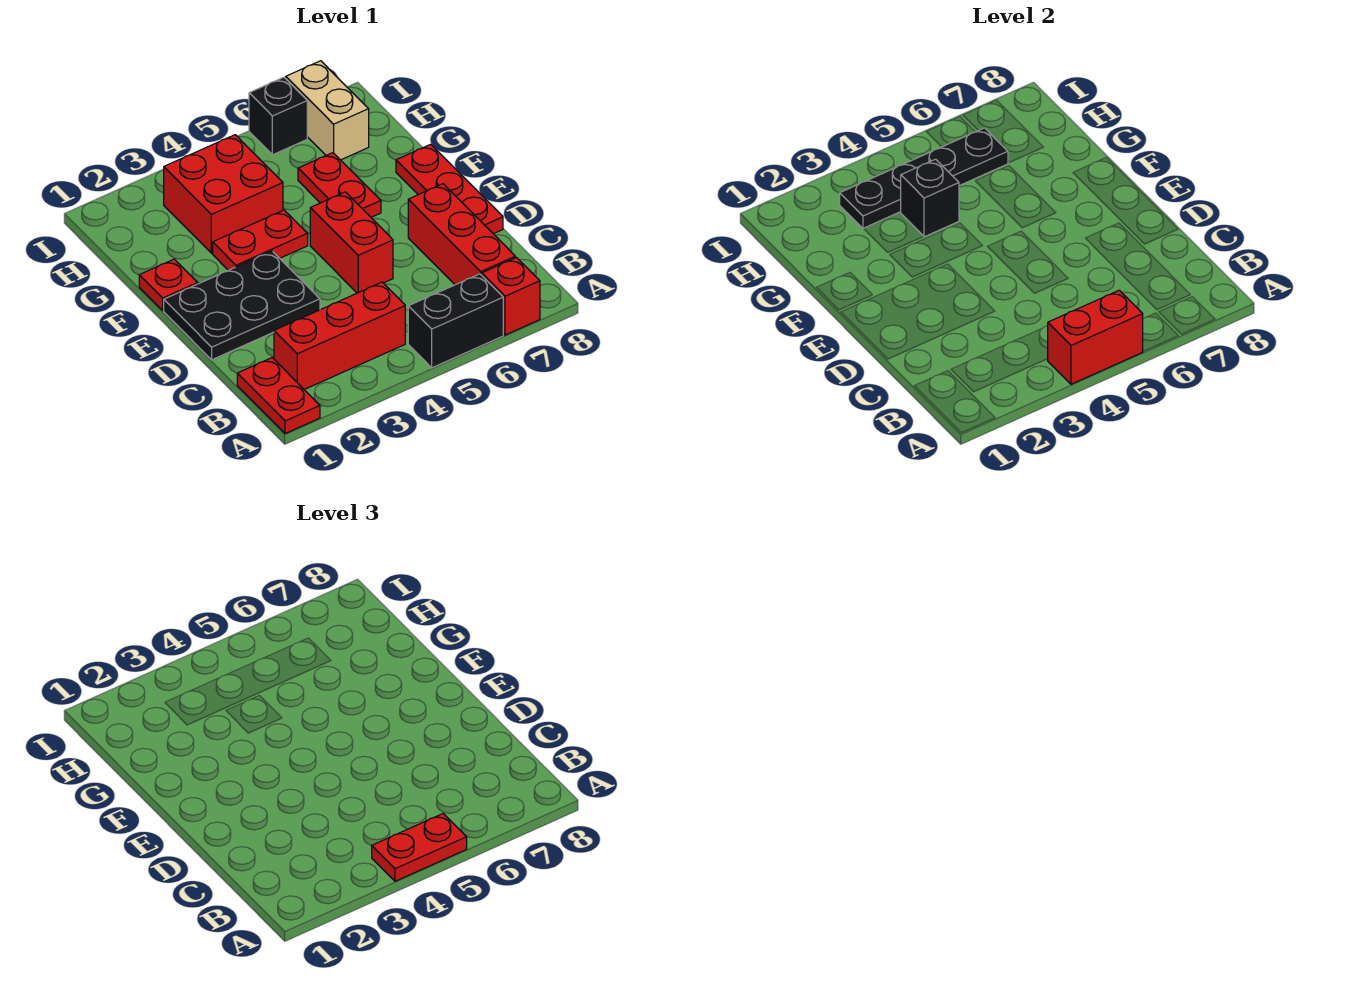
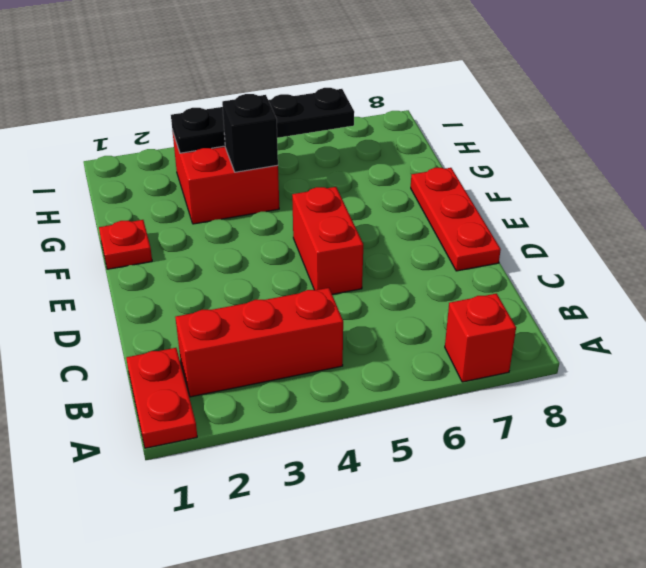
none -> black brick A5:A6 level 1
none -> red brick B7:D7 level 1
none -> black plate D1:E3 level 1

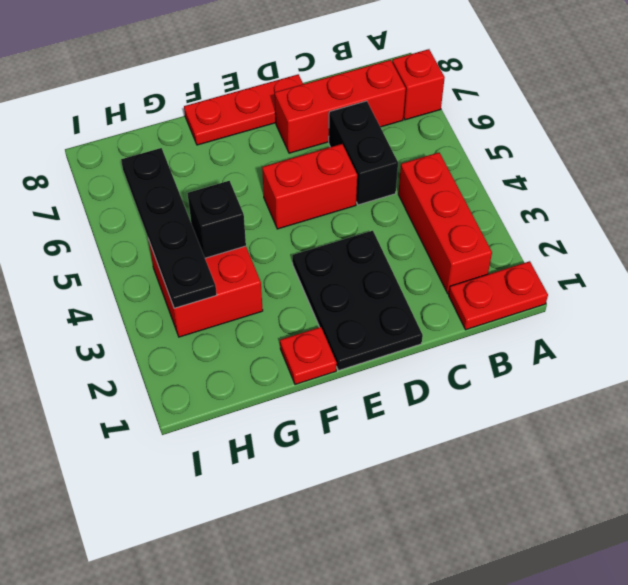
black brick C5:C6 level 1 -> black brick A5:A6 level 1
none -> red plate F3:F4 level 1
none -> red plate F6:G6 level 1
none -> tan brick H7:I7 level 1

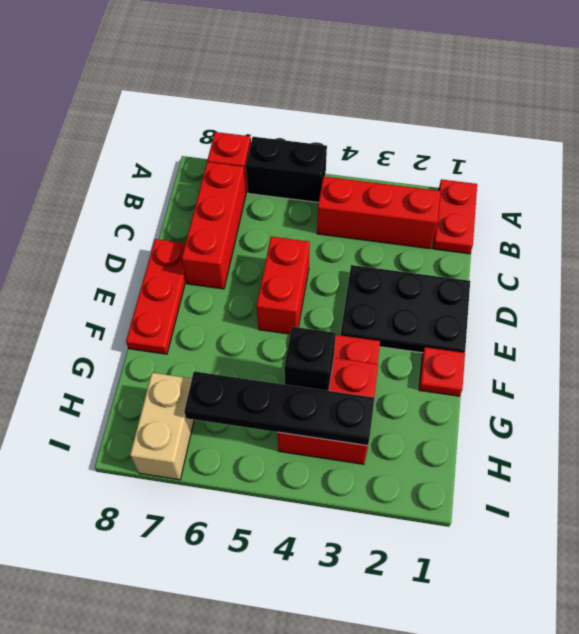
none -> red plate F6:G6 level 1
none -> black brick I6 level 1
none -> red brick A4:A5 level 2

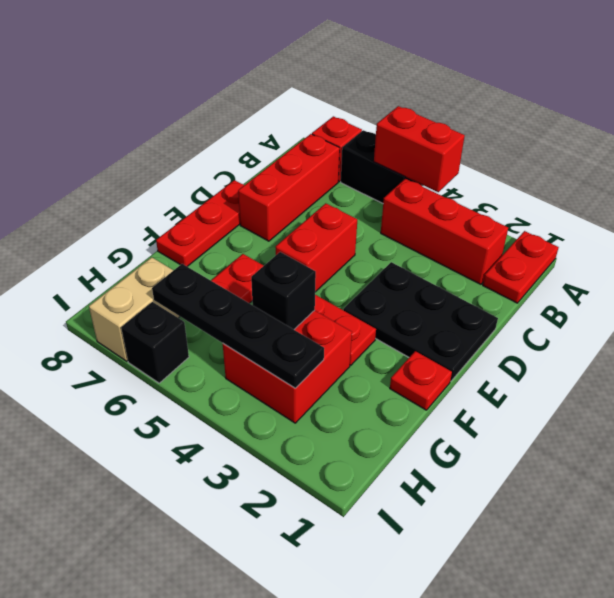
none -> red plate A4:A5 level 3

